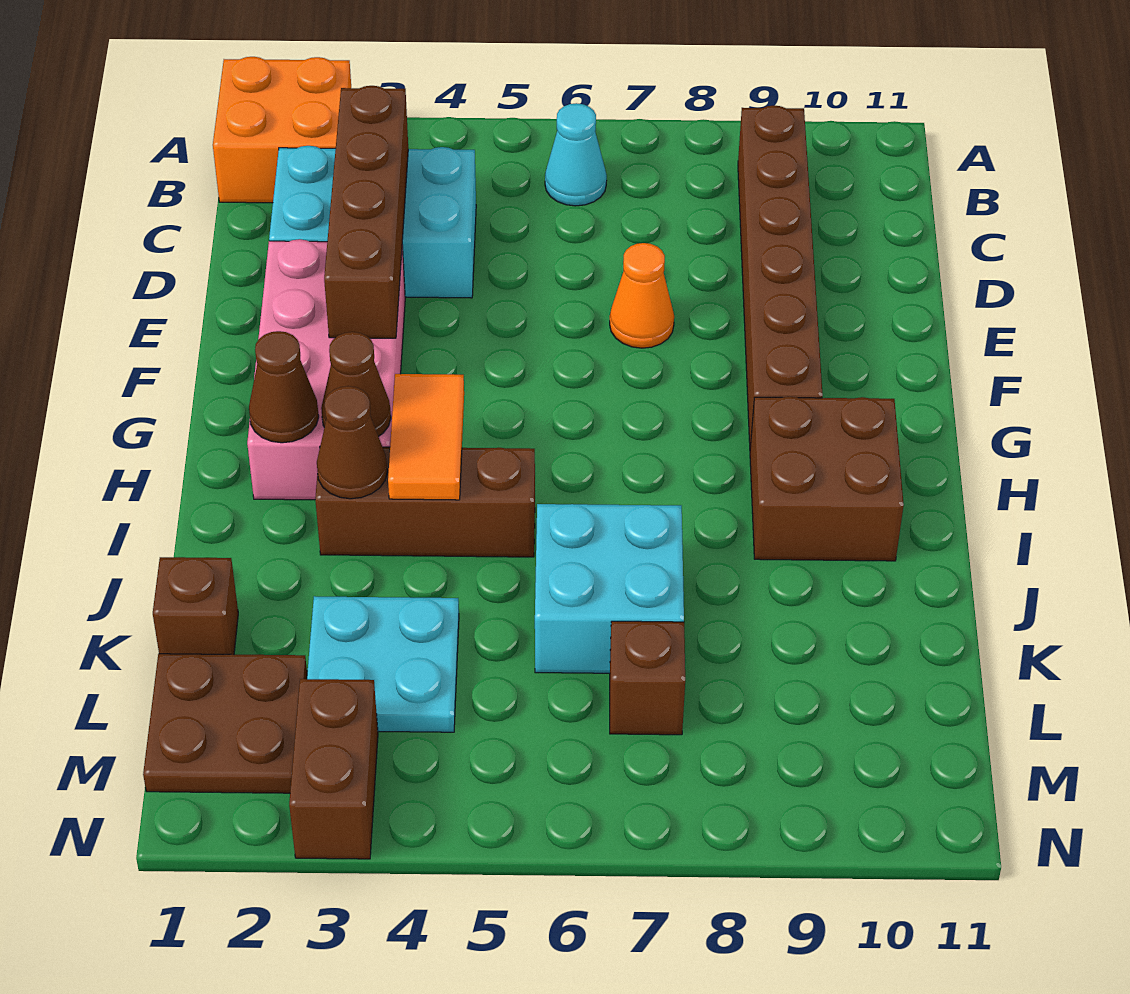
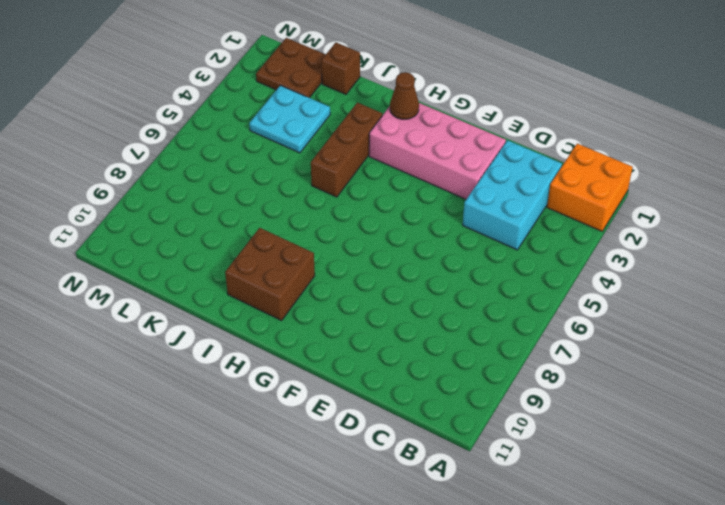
none -> cyan cone B6 level 1
none -> brown brick B9:G9 level 1
none -> orange cone E7 level 1

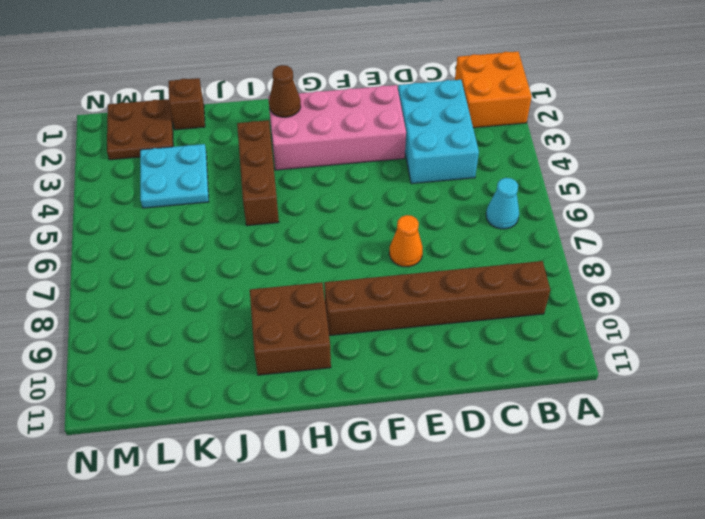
none -> cyan brick J6:K7 level 1
none -> brown brick L7 level 1
none -> brown brick M3:N3 level 1

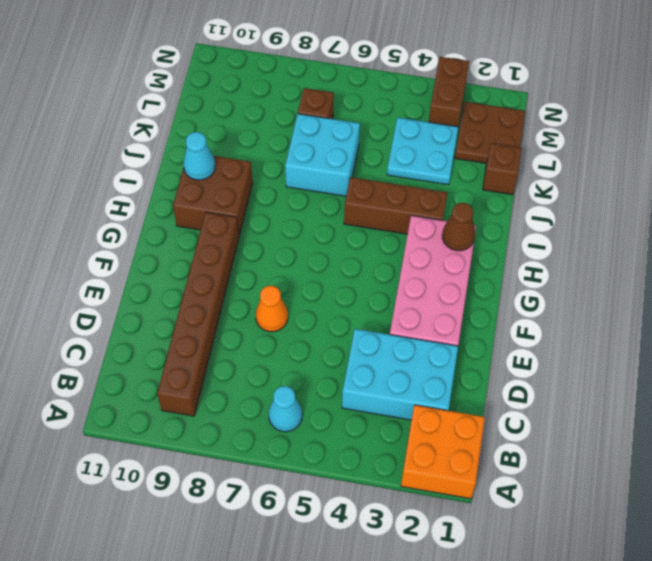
cyan cone I10 level 2 -> none
none -> brown brick C3:F3 level 2
none -> brown cone H3 level 2
none -> orange tile H4:I4 level 2

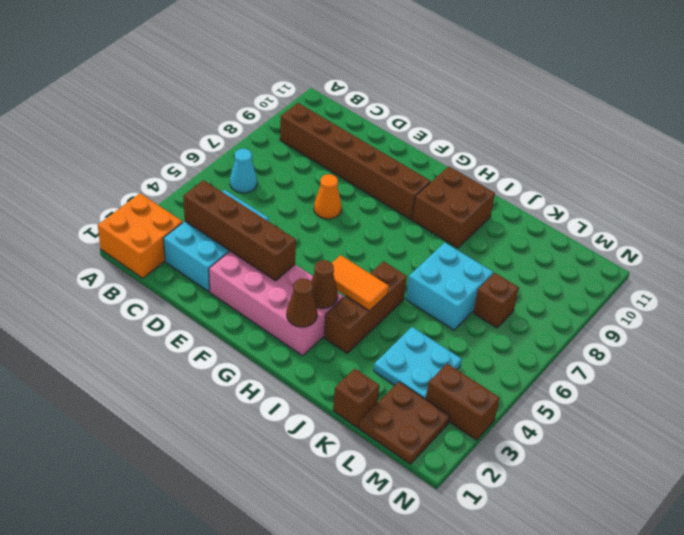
none -> brown cone I3 level 2

